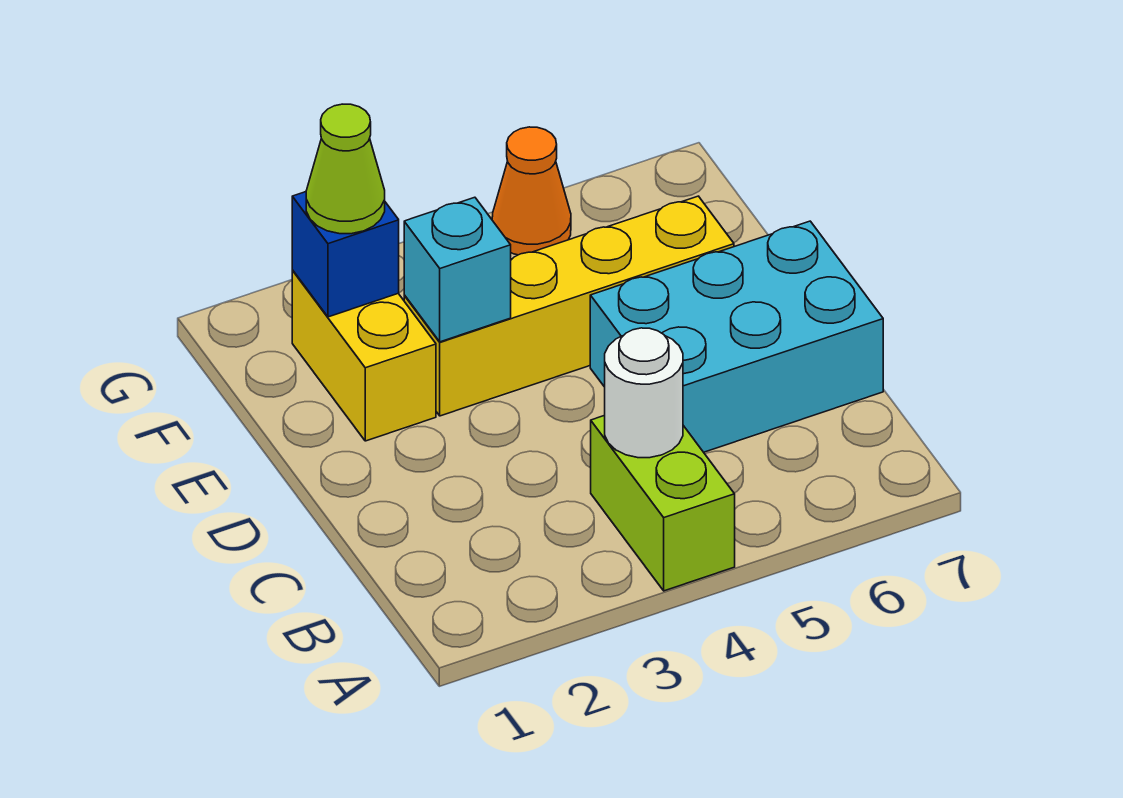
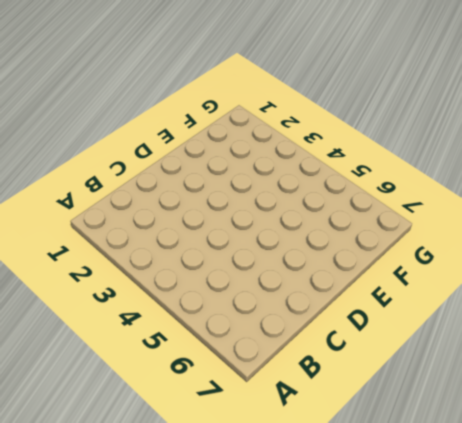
none -> lime brick A4:B4 level 1
none -> cyan brick C5:D7 level 1

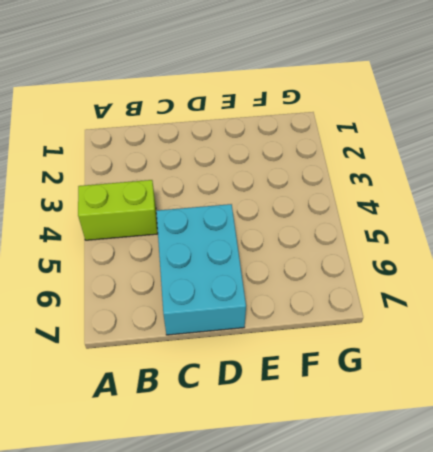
none -> yellow brick E2:F2 level 1
none -> yellow brick E3:E6 level 1

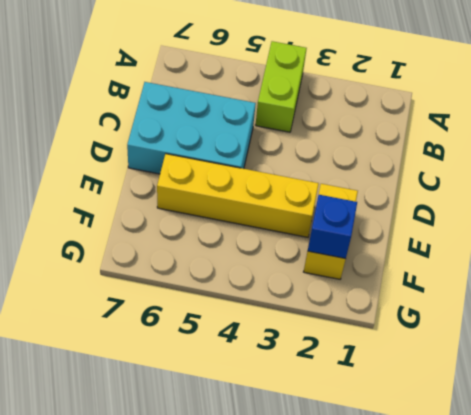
none -> orange cone G5 level 1
none -> white round brick B4 level 2

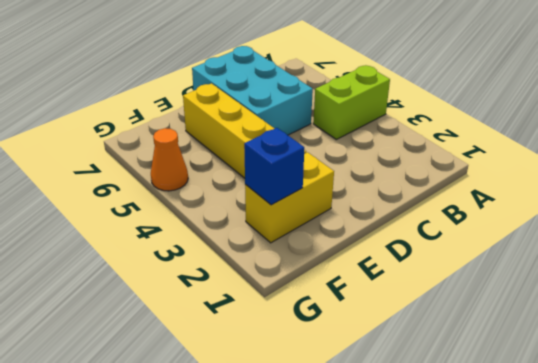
none -> white round brick B4 level 2
none -> cyan brick E3 level 2

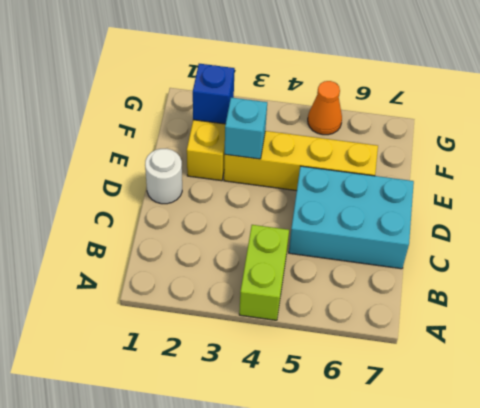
white round brick D1 level 1 -> white round brick B4 level 2
none -> lime cone F2 level 3

